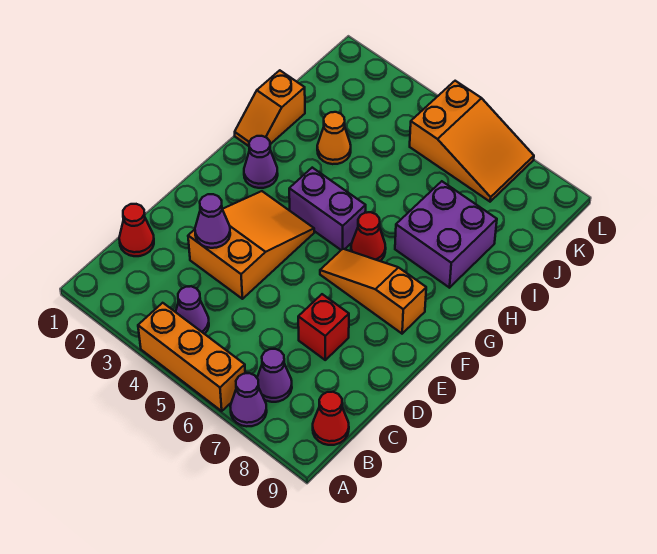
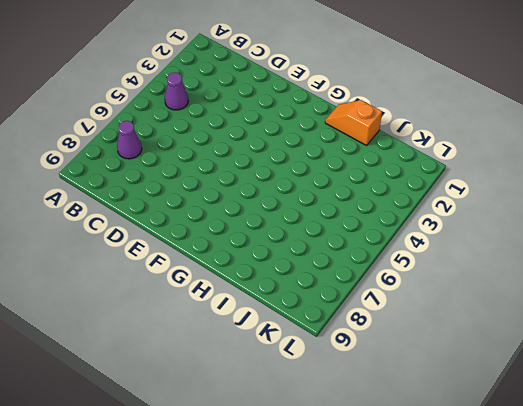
none -> orange brick A4:A6 level 1
none -> purple cone A7 level 1
none -> red cone B9 level 1

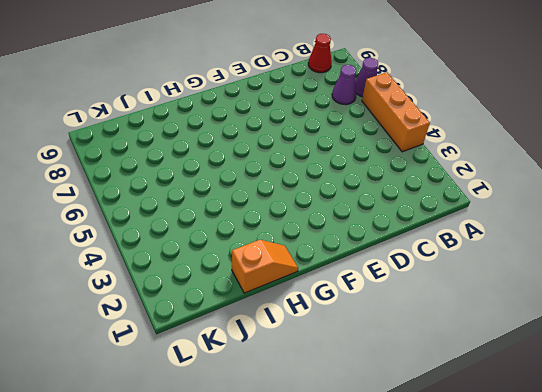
none -> purple cone B4 level 1
none -> red cone C1 level 1
none -> orange slope D3:F4 level 1 top D

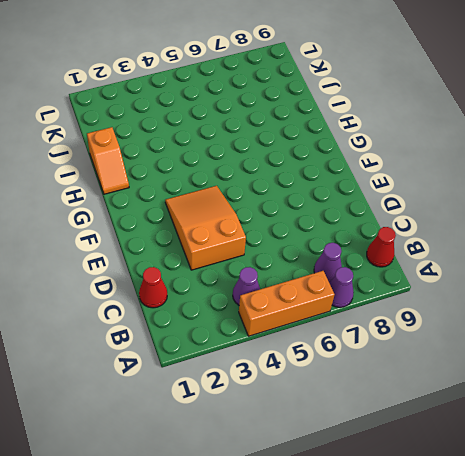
none -> red brick D7 level 1
none -> orange slope F6:F8 level 1 top 8
none -> purple cone G2 level 1

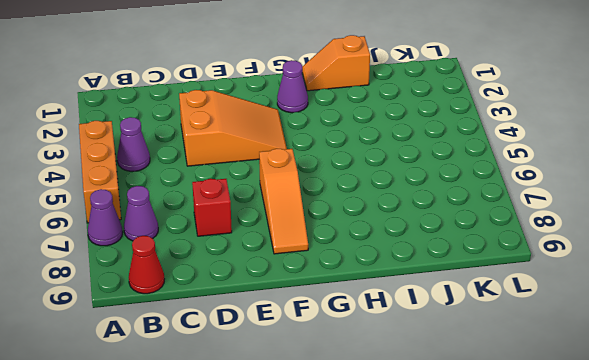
orange slope F6:F8 level 1 top 6 -> orange slope F6:F8 level 1 top 8
none -> red cone C1 level 1
none -> purple brick G4:G5 level 1
none -> red cone G6 level 1

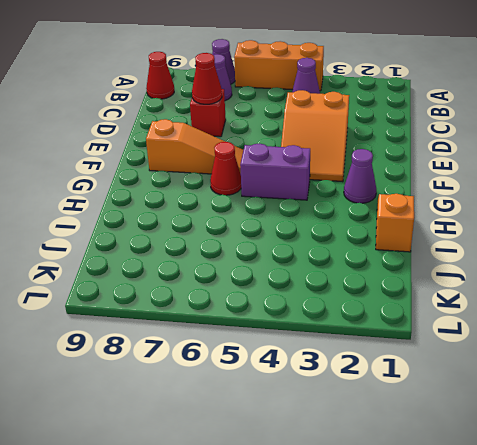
red cone D7 level 2 -> red cone C1 level 1
none -> purple brick H7:I8 level 1
none -> orange cone I3 level 1
none -> orange slope K5:L7 level 1 top 5

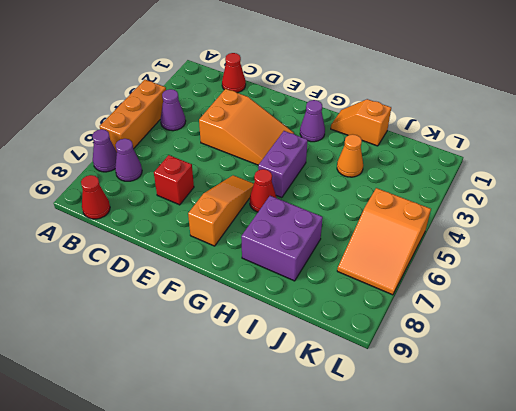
none -> purple cone D3 level 2

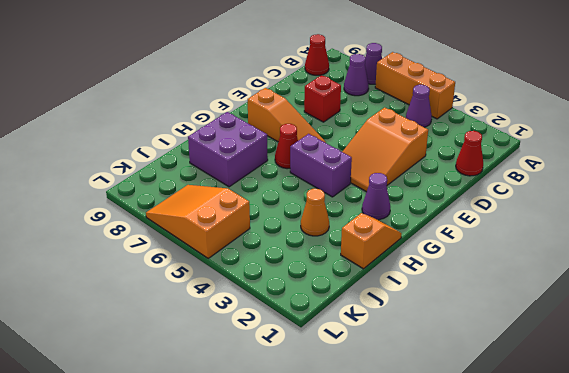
none -> purple cone D3 level 2

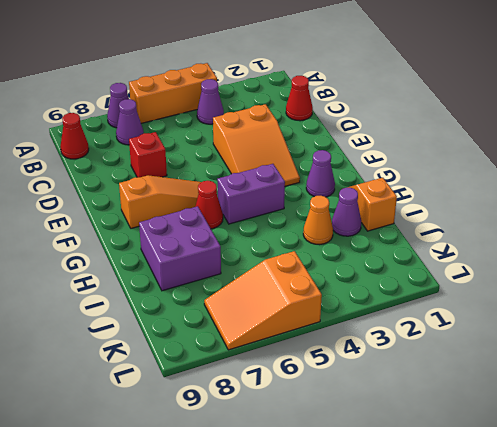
purple cone I2 level 1 -> purple cone D3 level 2

